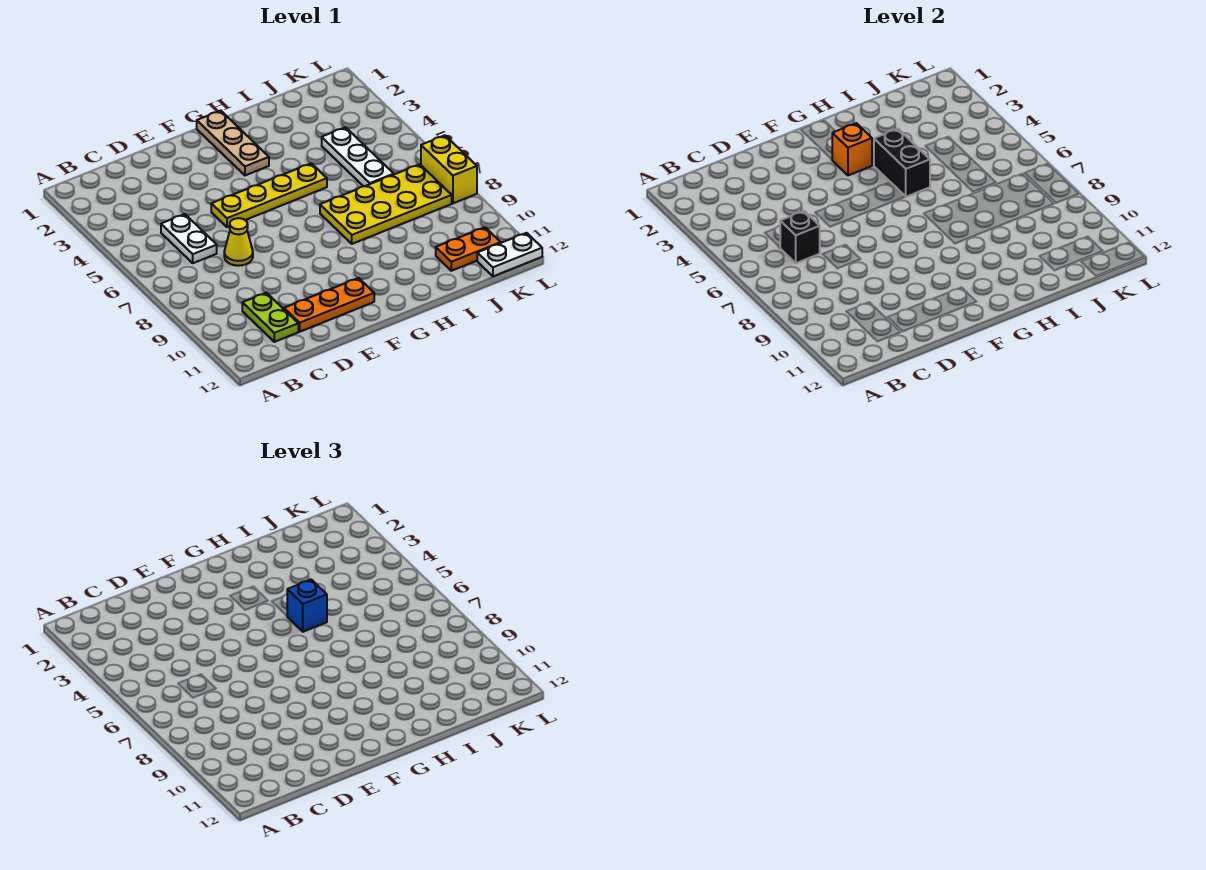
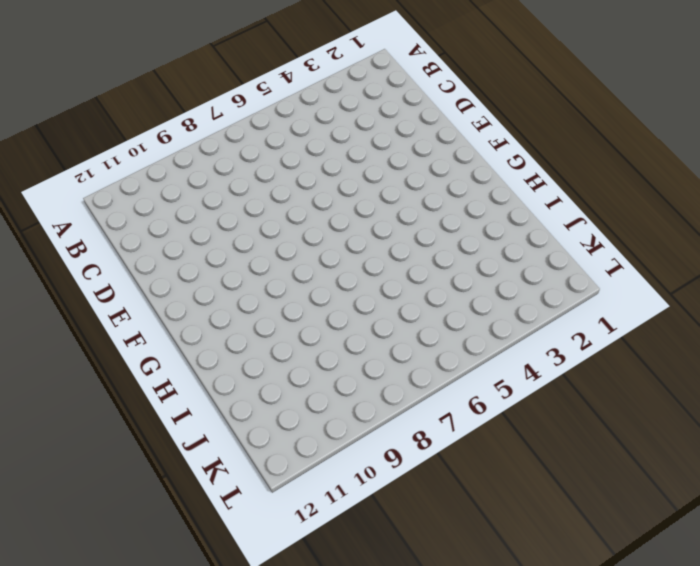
none -> white plate C5:C6 level 1
none -> lime plate C10:C11 level 1
none -> yellow cone D7 level 1

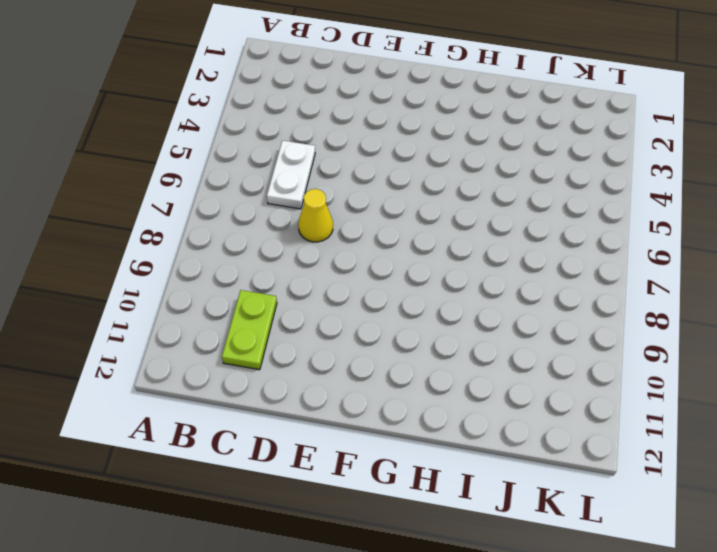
none -> orange plate D11:F11 level 1
none -> yellow plate E5:H5 level 1
none -> tan plate G1:G3 level 1

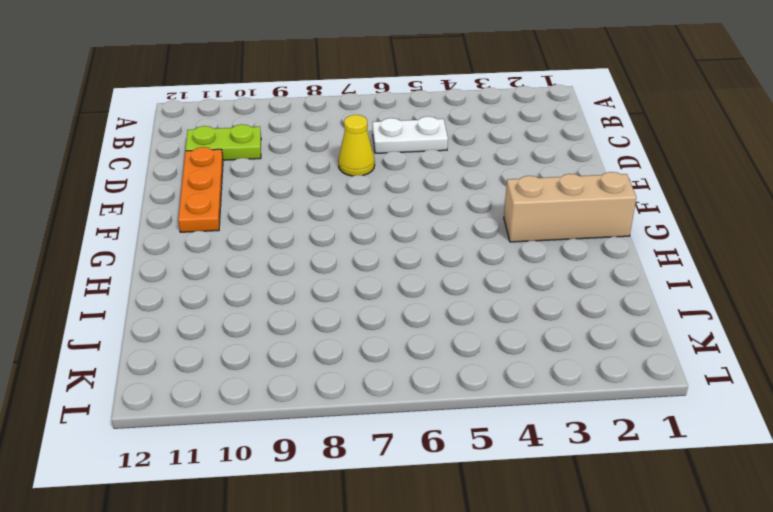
tan brick G1:G3 level 1 -> tan plate G1:G3 level 1
none -> yellow plate E5:H5 level 1
none -> yellow plate H7:K8 level 1
none -> white plate J4:J6 level 1

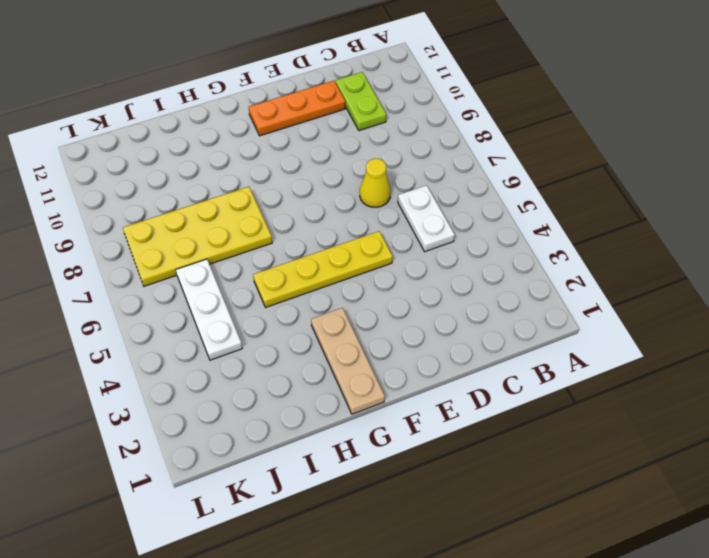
none -> orange plate J11:K11 level 1
none -> white plate K12:L12 level 1
none -> yellow brick L7:L8 level 1

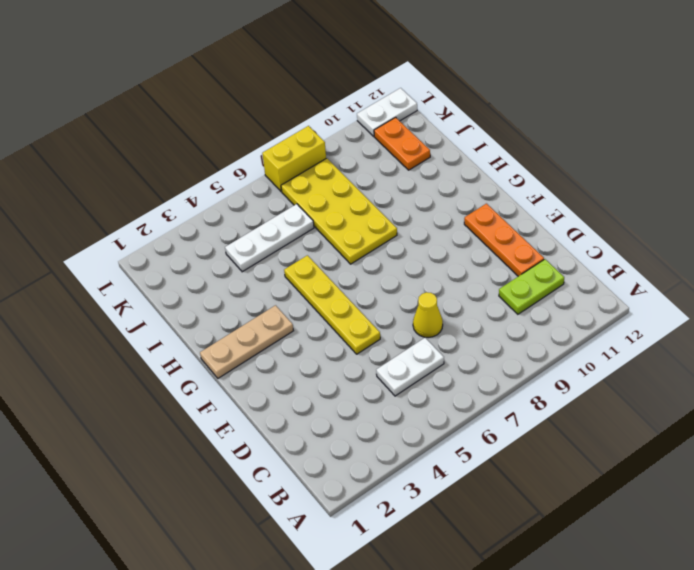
white plate L11:L12 level 1 -> white plate K12:L12 level 1
none -> black brick C6 level 2
none -> orange brick G3 level 2
none -> black brick H4:H5 level 2

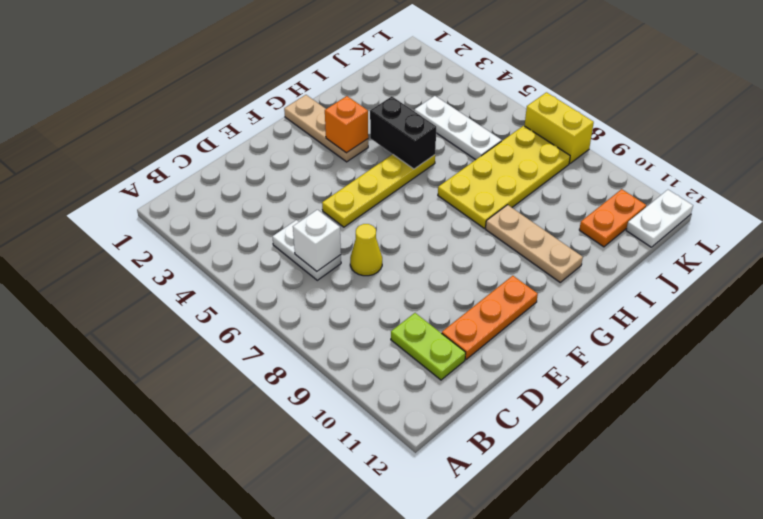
white brick C6 level 2 -> black brick C6 level 2
tan plate H9:H11 level 1 -> none
none -> blue brick H5 level 3

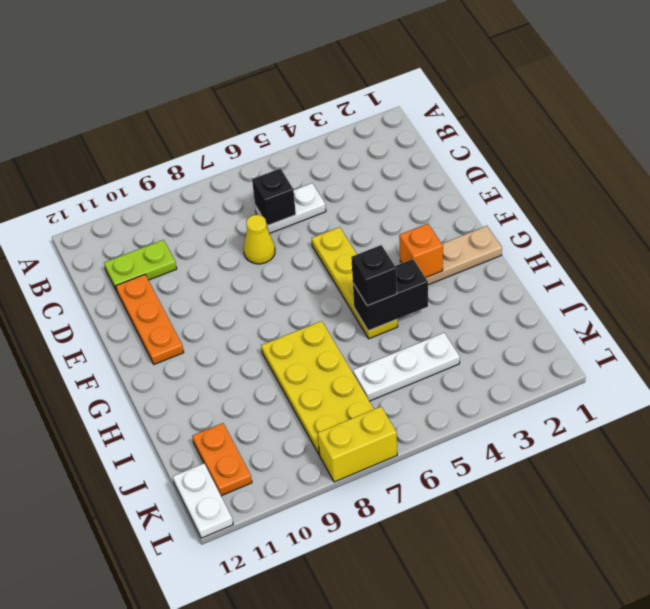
black brick H5 level 3 -> blue brick H5 level 3

